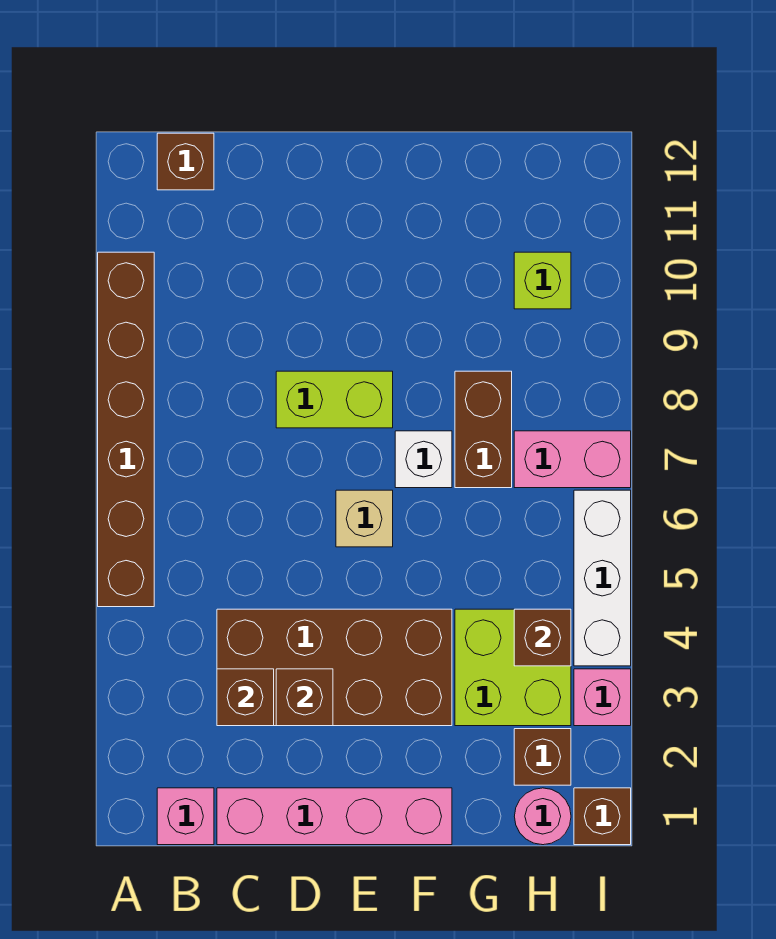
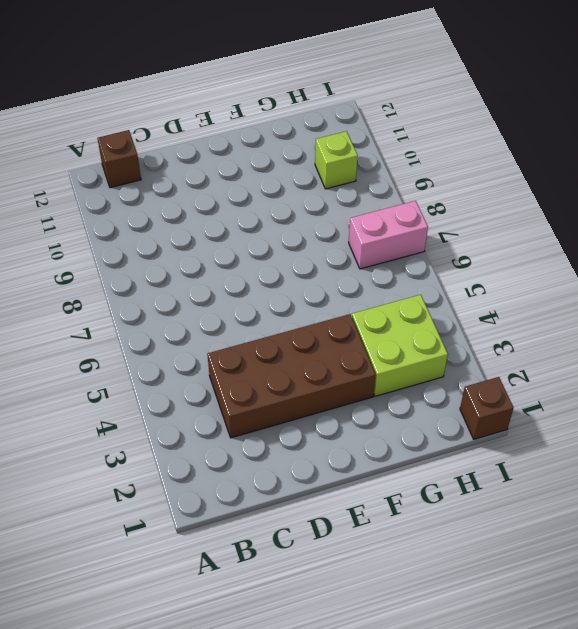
none -> brown brick A5:A10 level 1
none -> pink brick B1 level 1
none -> pink brick C1:F1 level 1

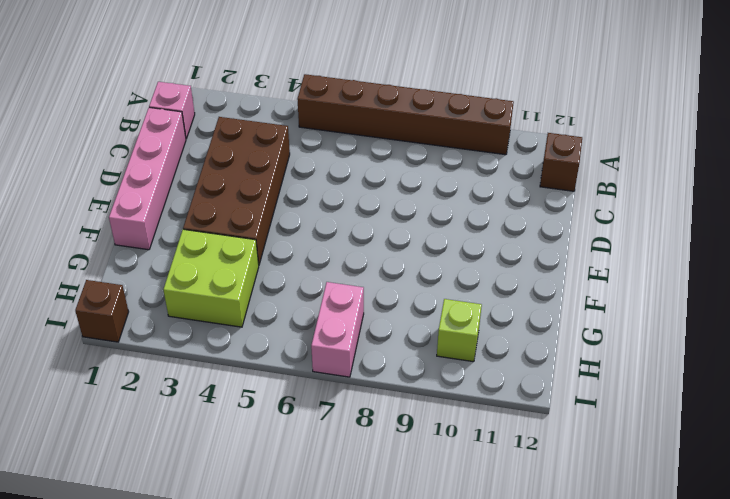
none -> lime brick D8:E8 level 1
none -> tan brick E6 level 1
none -> white brick F7 level 1

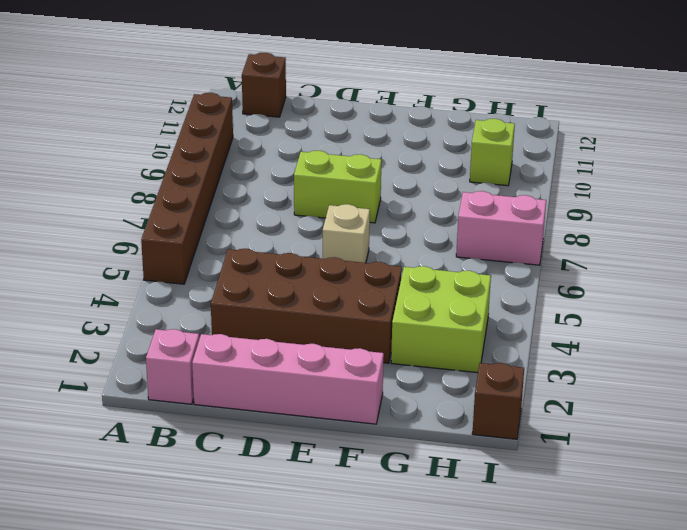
none -> white brick F7 level 1
none -> brown brick G7:G8 level 1
none -> pink round brick H1 level 1

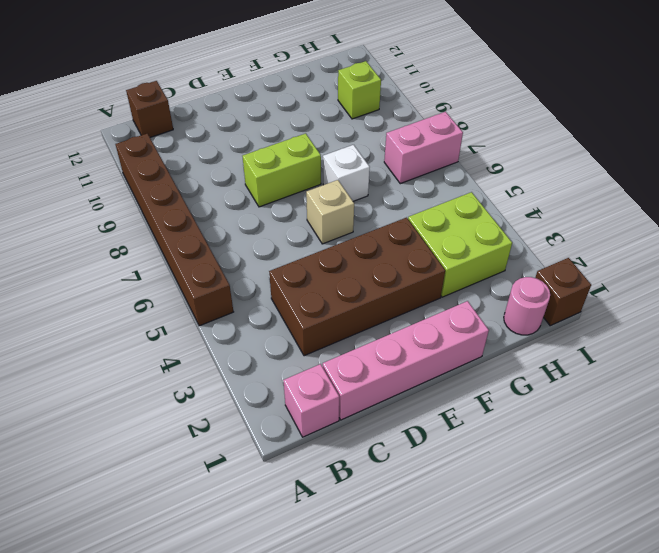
none -> brown brick G7:G8 level 1
none -> brown brick H2 level 1
none -> pink brick I3 level 1

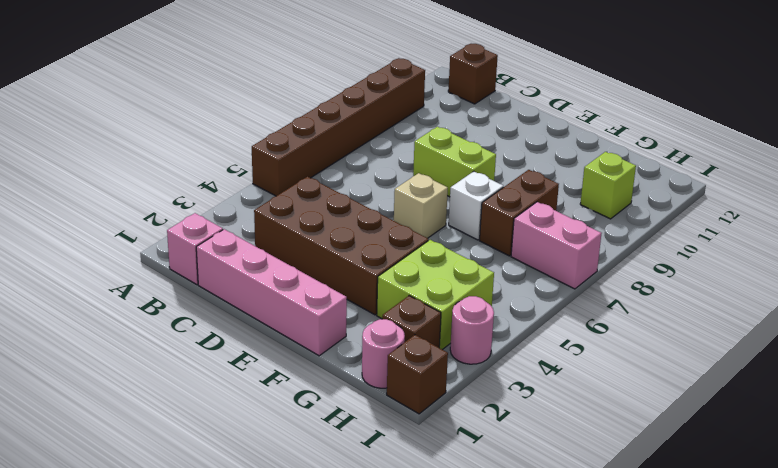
pink round brick I3 level 1 -> pink brick I3 level 1
none -> white brick I4:I6 level 1
none -> brown brick C3 level 2
none -> brown brick D3 level 2

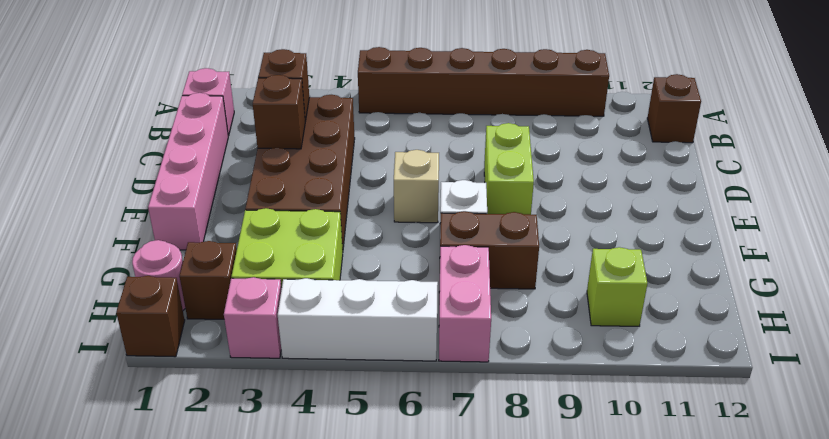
none -> brown brick H4 level 2

